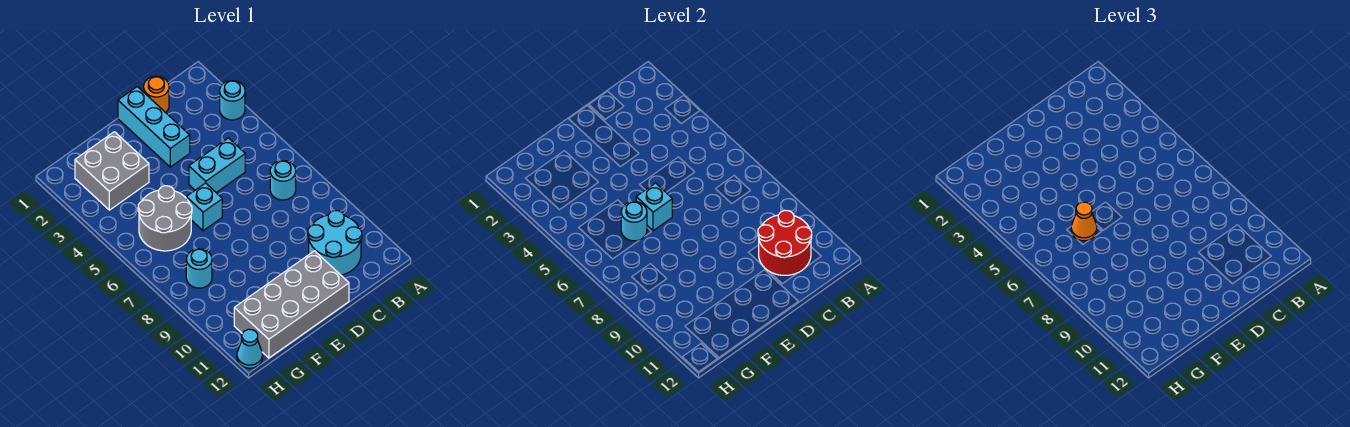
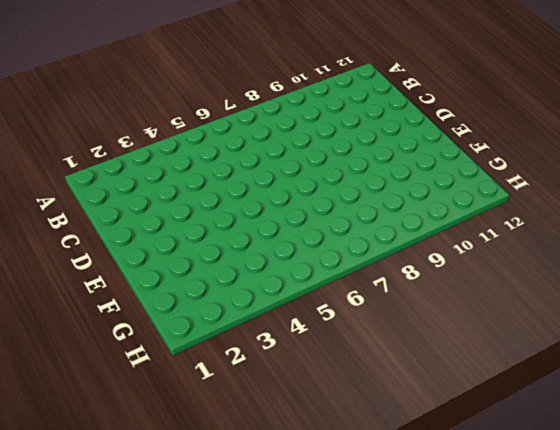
none -> cyan round brick A3 level 1
none -> cyan round brick B7 level 1
none -> cyan round brick B10:C11 level 1

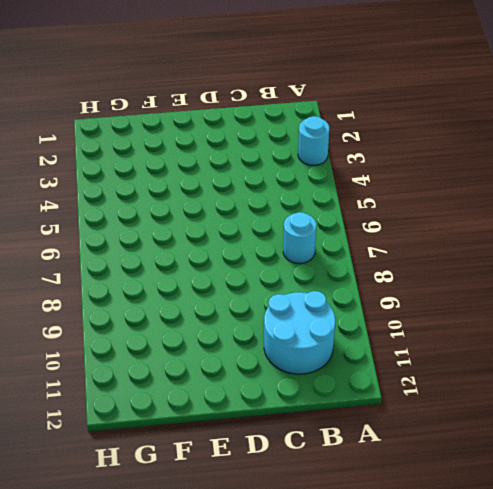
none -> orange round brick C1 level 1
none -> cyan brick C5:D5 level 1
none -> cyan brick D1:D3 level 1

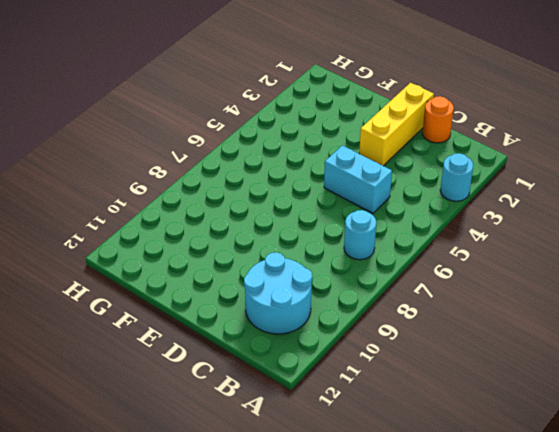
yellow brick D1:D3 level 1 -> cyan brick D1:D3 level 1
none -> grey brick D11:G12 level 1
none -> cyan brick E6 level 1
none -> grey brick F2:G3 level 1

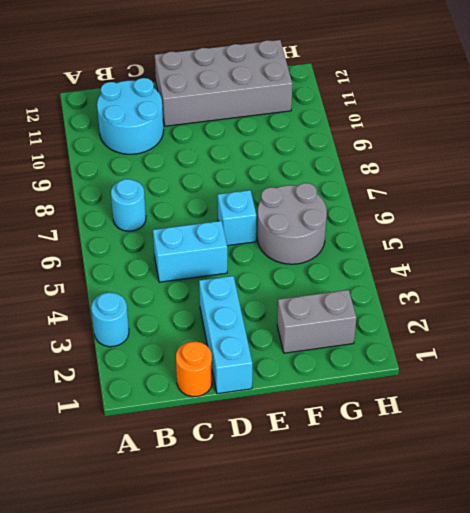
grey brick F2:G2 level 1 -> grey brick F2:G3 level 1
none -> cyan round brick G8 level 1
none -> cyan cone H12 level 1
none -> red round brick B10:C11 level 2

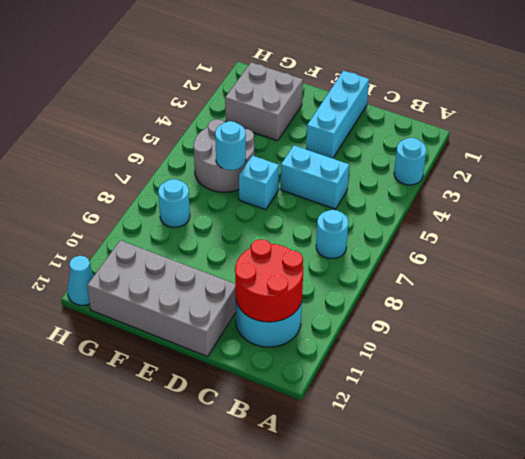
none -> orange round brick C1 level 1
none -> cyan brick E6 level 2
none -> orange cone F6 level 3

